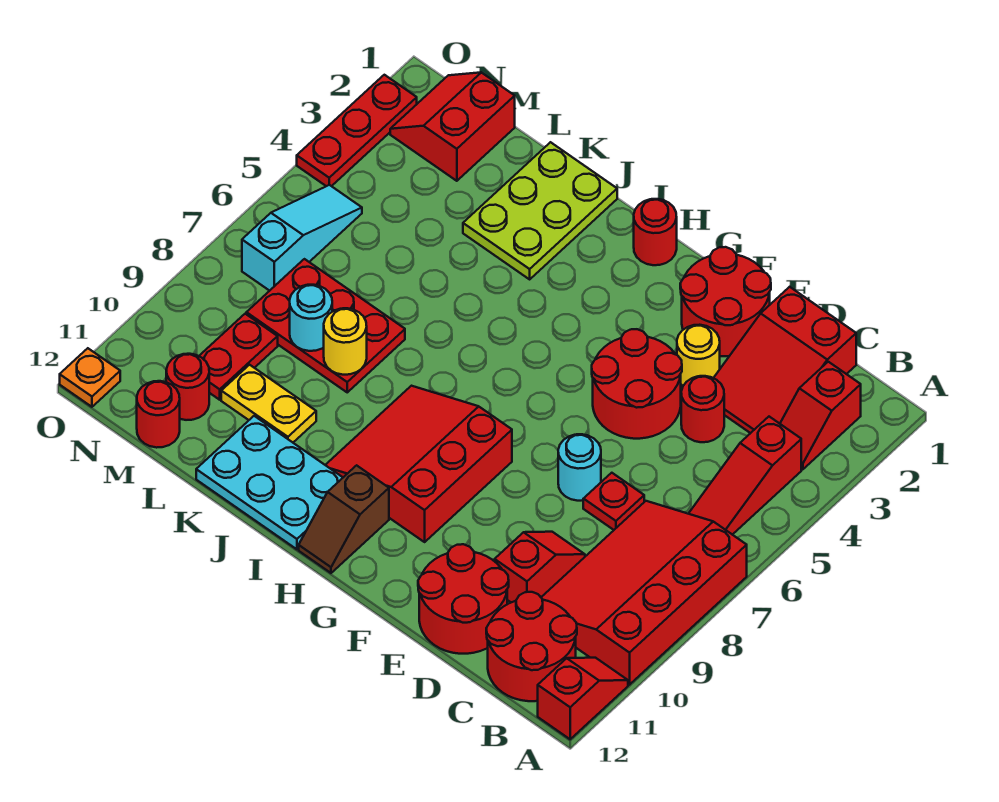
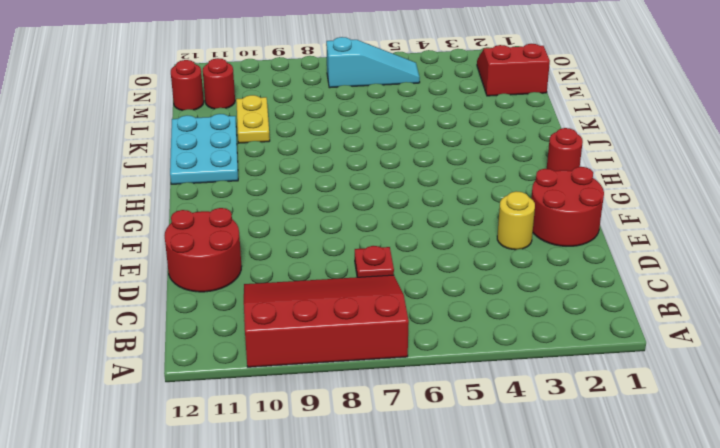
none -> red slope A11:A12 level 1 top 12
none -> red slope B2:B3 level 1 top 2
none -> red slope B4:B6 level 1 top 4
none -> red round brick B11:C12 level 1

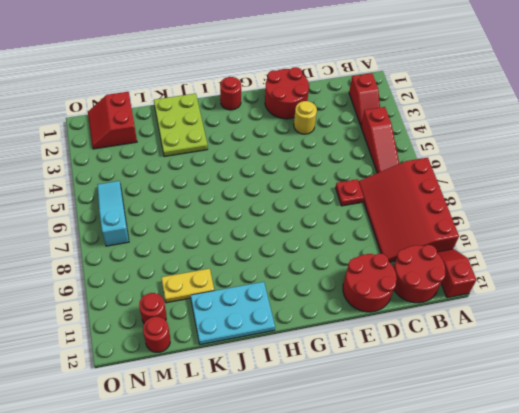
none -> red slope C1:D3 level 1 top 1
none -> red round brick D4 level 1
none -> red slope D9:D10 level 1 top 10
none -> red round brick E4:F5 level 1

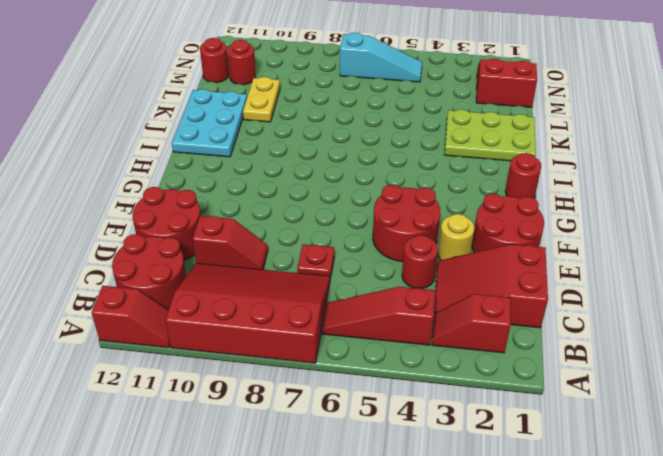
none -> cyan round brick E7 level 1
none -> red slope G8:I10 level 1 top G
none -> brown slope H11:H12 level 1 top 11
none -> red plate K7:M8 level 1

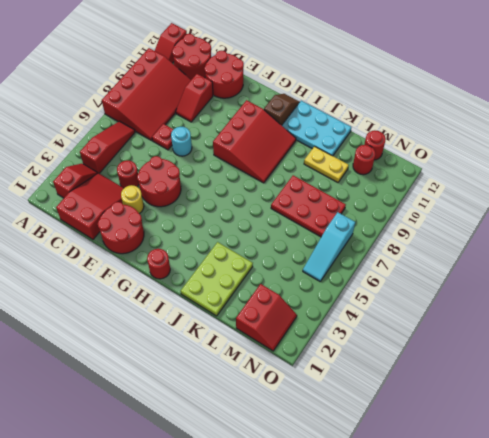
none -> red plate M9:M10 level 1
none -> red plate O2:O4 level 1
none -> orange plate O12 level 1
none -> yellow round brick K8 level 2

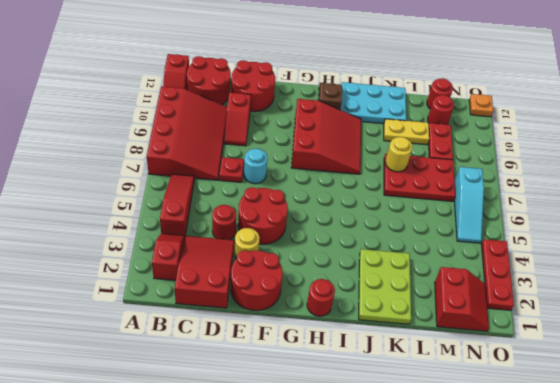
none -> cyan round brick L8 level 2

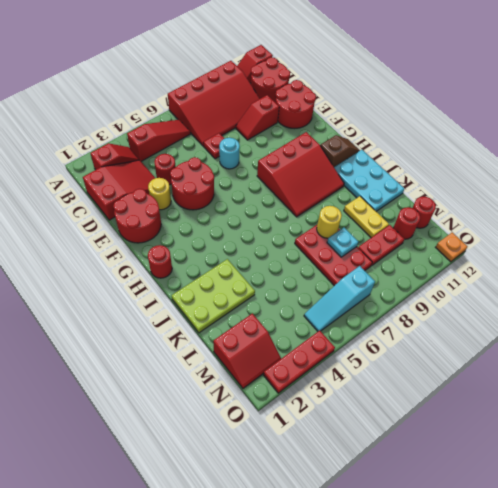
cyan plate L8 level 2 -> cyan round brick L8 level 2

